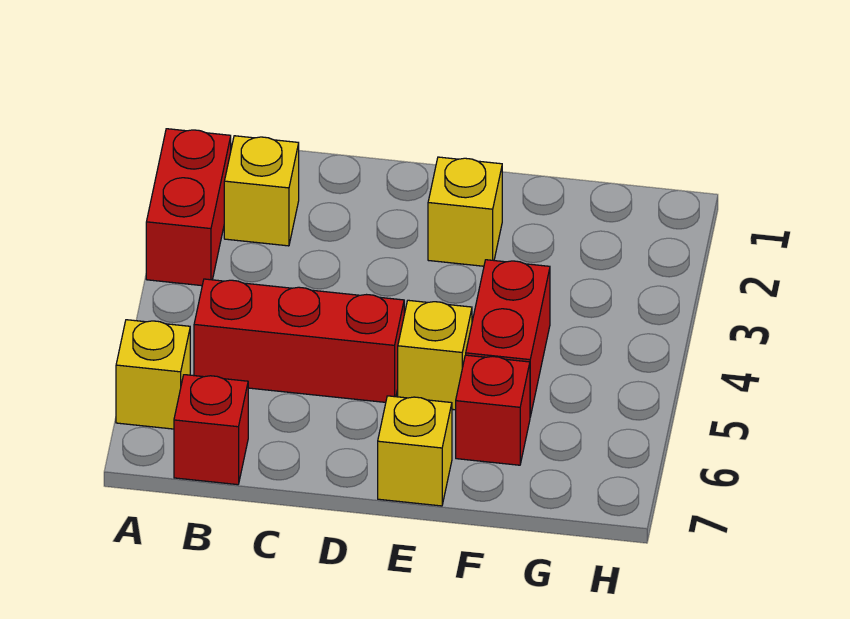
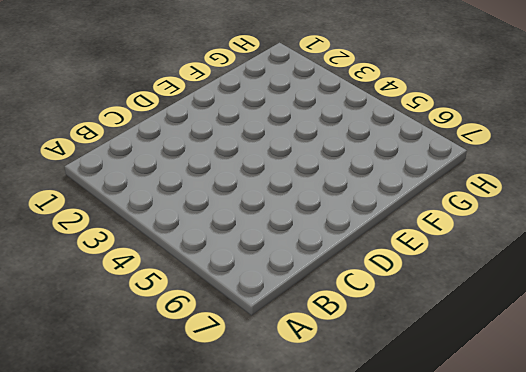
none -> red brick A2:A3 level 1
none -> yellow brick A6 level 1

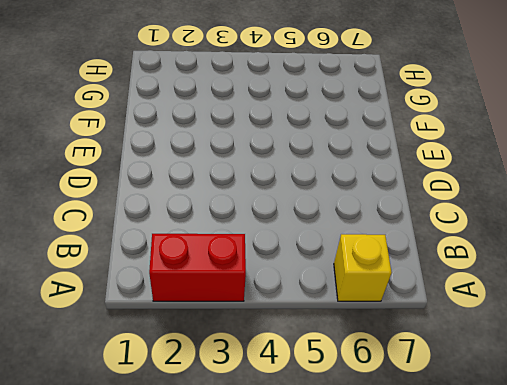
none -> yellow brick B2 level 1
none -> red brick B5:D5 level 1

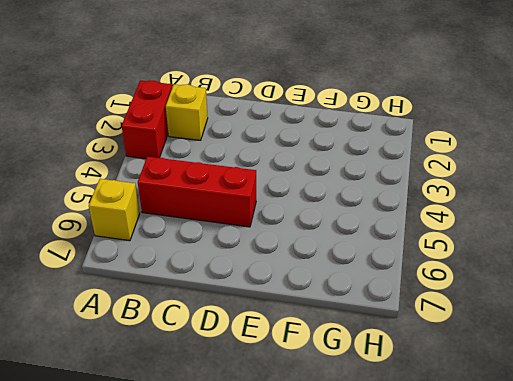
none -> red brick B7 level 1
none -> yellow brick E2 level 1

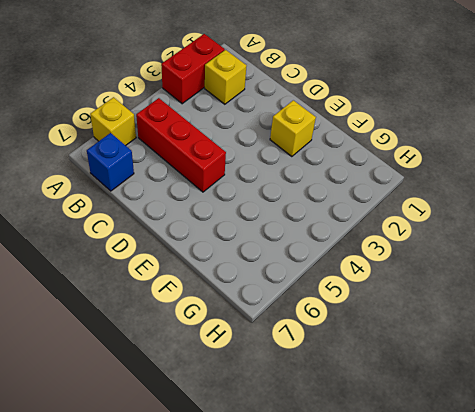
blue brick B7 level 1 -> red brick B7 level 1
none -> yellow brick E5 level 1
none -> yellow brick E7 level 1

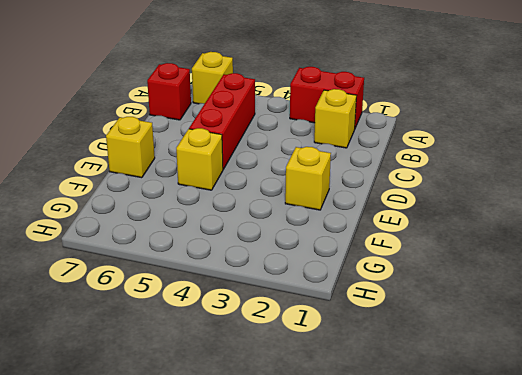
none -> red brick F4:F5 level 1
none -> red brick F6 level 1

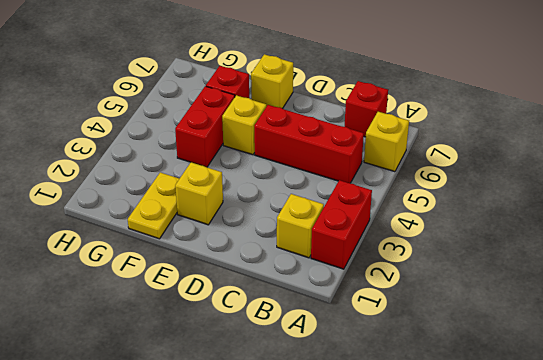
yellow plate F1:F2 level 1 -> none

